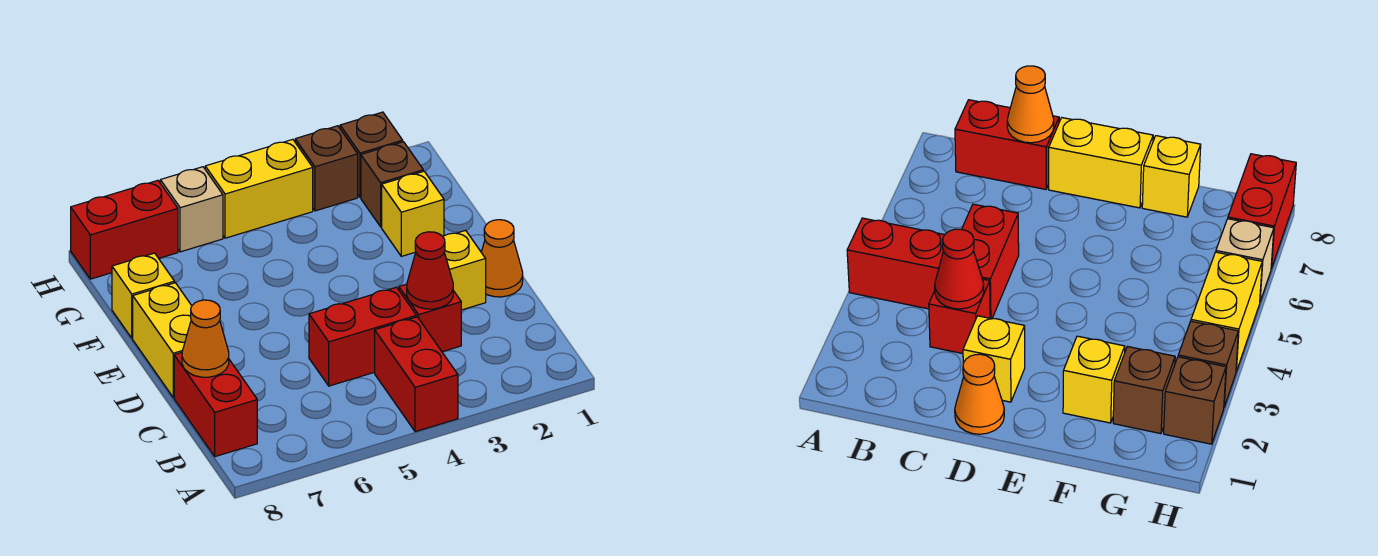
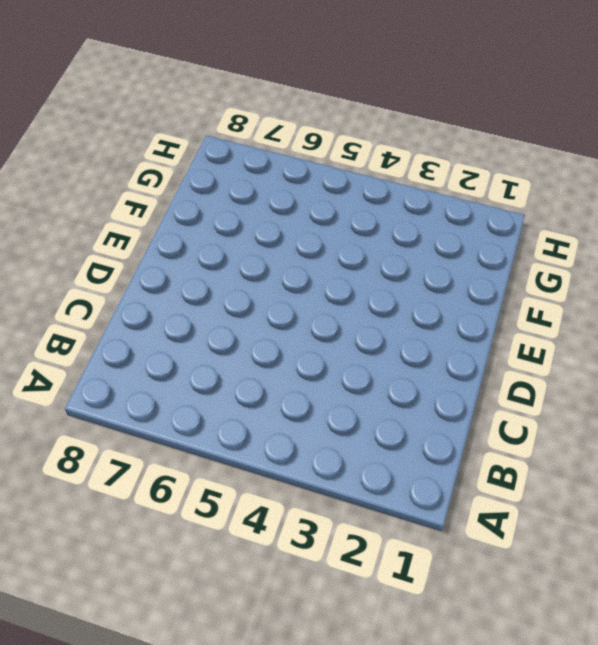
none -> red brick A4:B4 level 1
none -> red brick B8:C8 level 1
none -> red brick C3 level 1

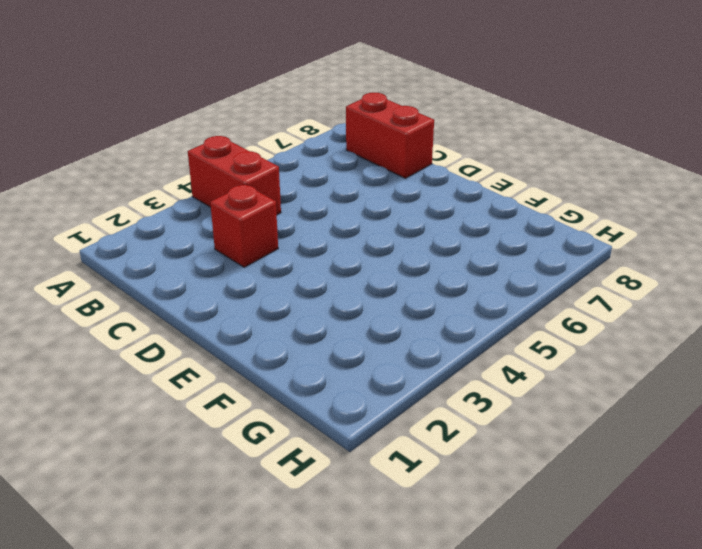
none -> red brick C4:C5 level 1
none -> orange cone D1 level 1
none -> yellow brick D2 level 1

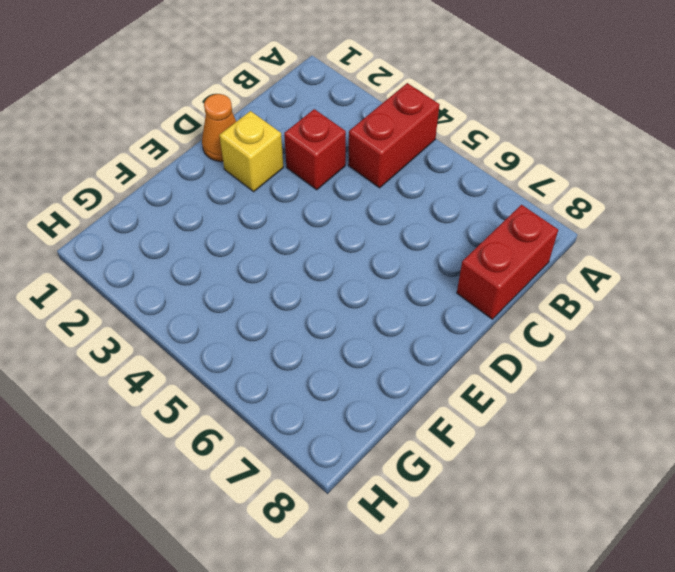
none -> red brick C4:C5 level 1
none -> yellow brick D8:E8 level 1
none -> yellow brick F2 level 1

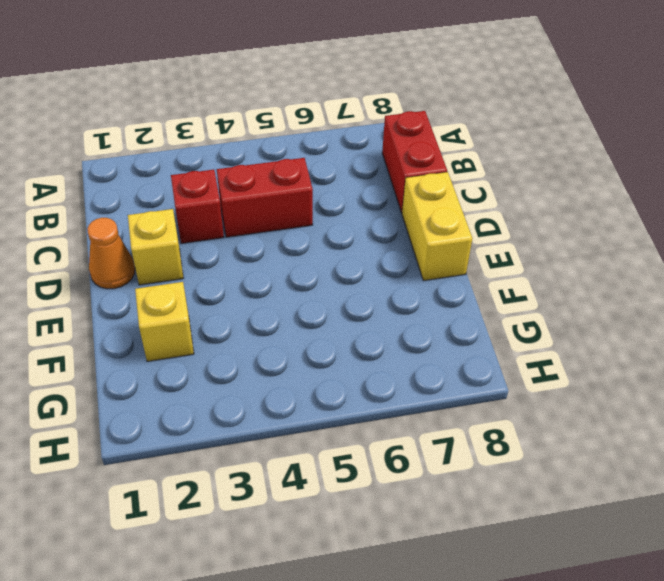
none -> red brick A4:B4 level 1
none -> yellow brick F8 level 1
none -> brown brick G2 level 1

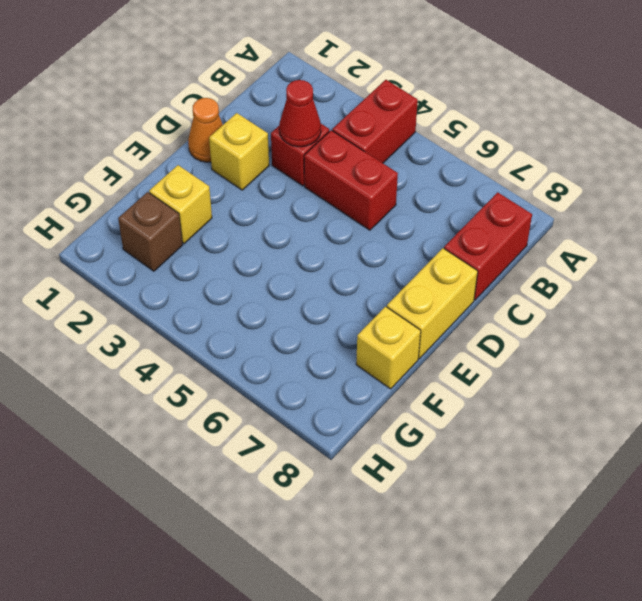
none -> brown brick H2 level 1
none -> brown brick H3 level 1
none -> yellow brick H4:H5 level 1

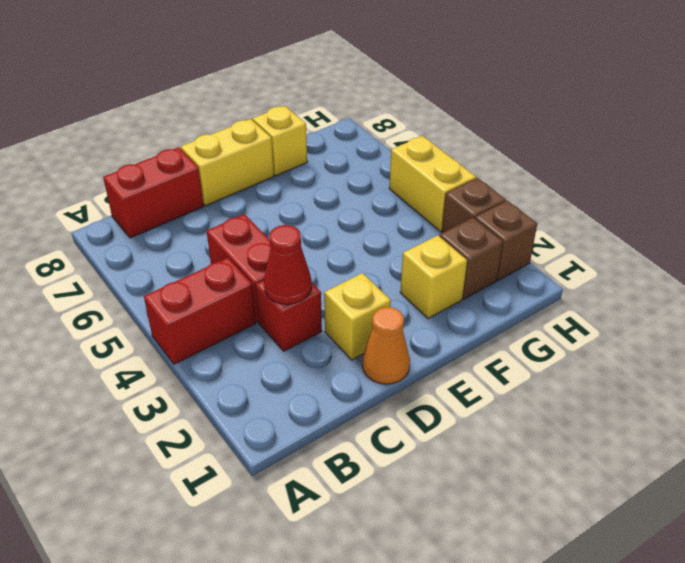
none -> tan brick H6 level 1
none -> red brick H7:H8 level 1
none -> orange cone C8 level 2

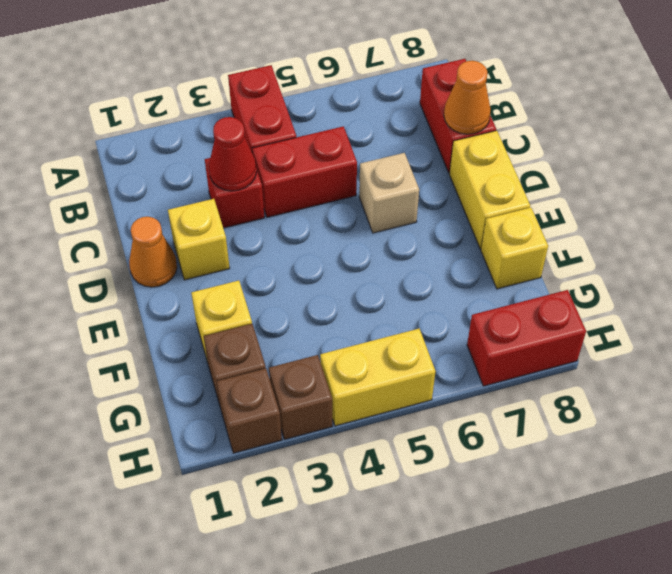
tan brick D6 level 1 -> tan brick H6 level 1

